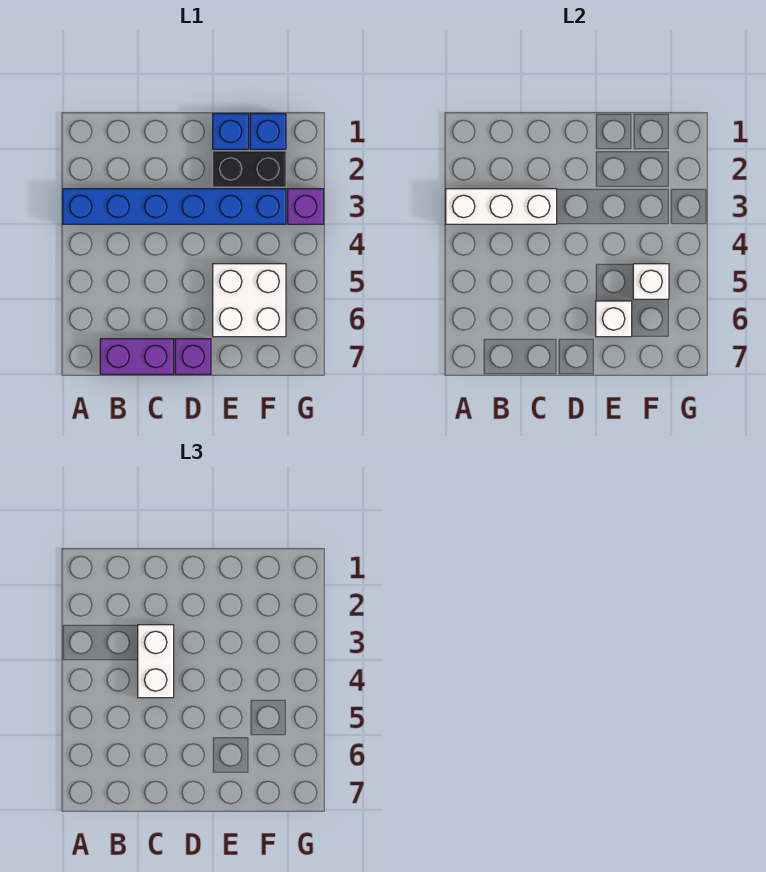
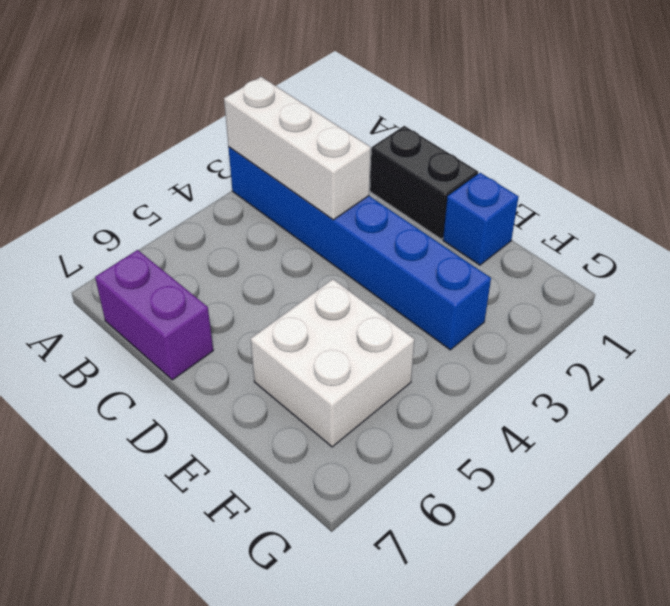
black brick C1:D1 level 1 -> black brick E2:F2 level 1
none -> purple brick D7 level 1
none -> blue brick F1 level 1
none -> purple brick G3 level 1

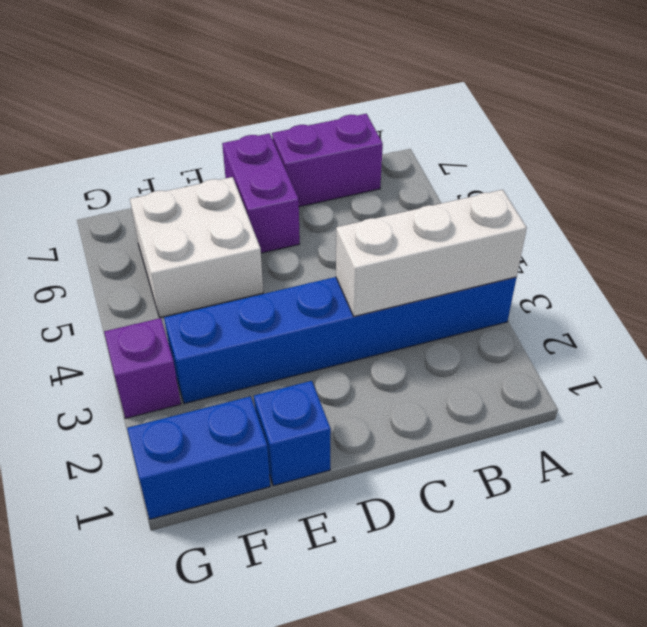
purple brick D6:D7 level 1 -> purple brick D7 level 1
blue brick F1:G1 level 1 -> blue brick F1 level 1
none -> black brick E2:F2 level 1
none -> white brick E6 level 2
none -> white brick F5 level 2

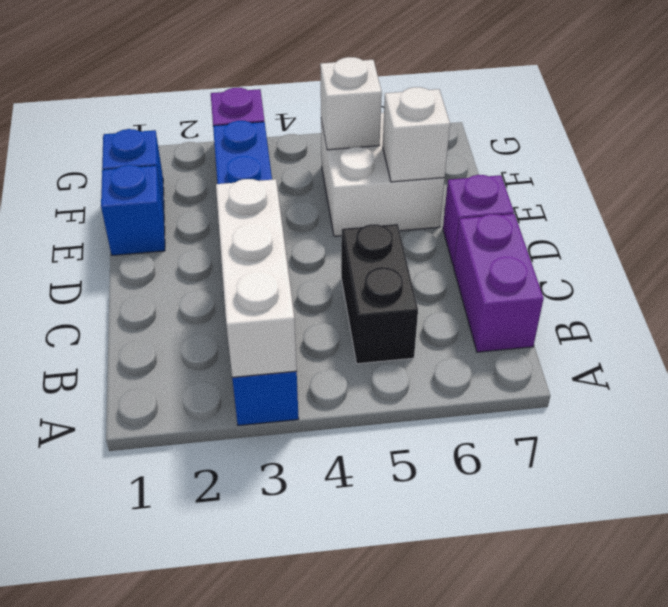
black brick B5:C5 level 1 -> black brick E2:F2 level 1
none -> white brick C3:C4 level 3

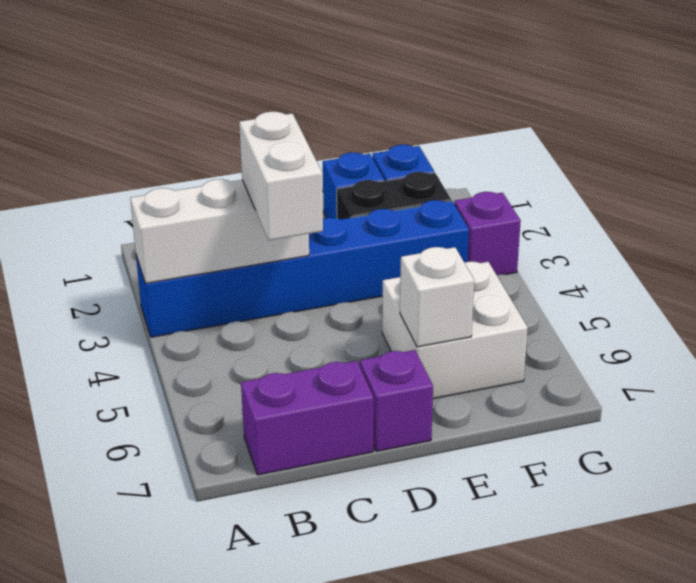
none -> white brick F5 level 2

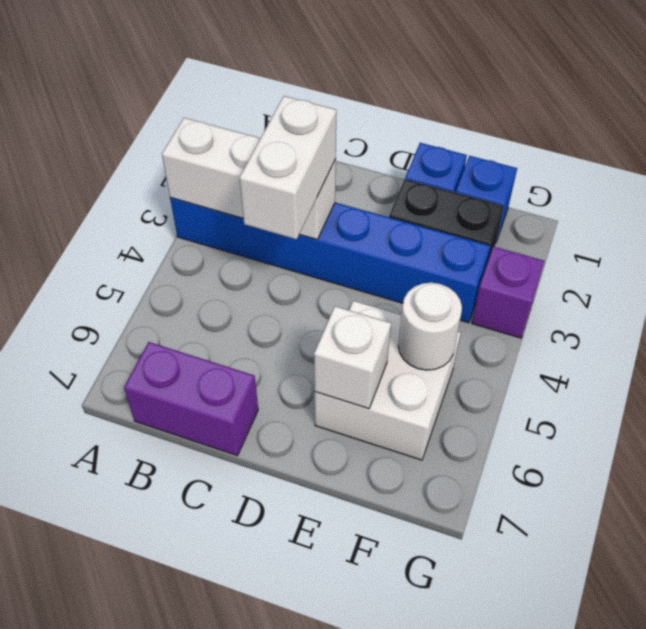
white round brick F5 level 2 -> white brick F5 level 2
none -> purple brick D7 level 1

